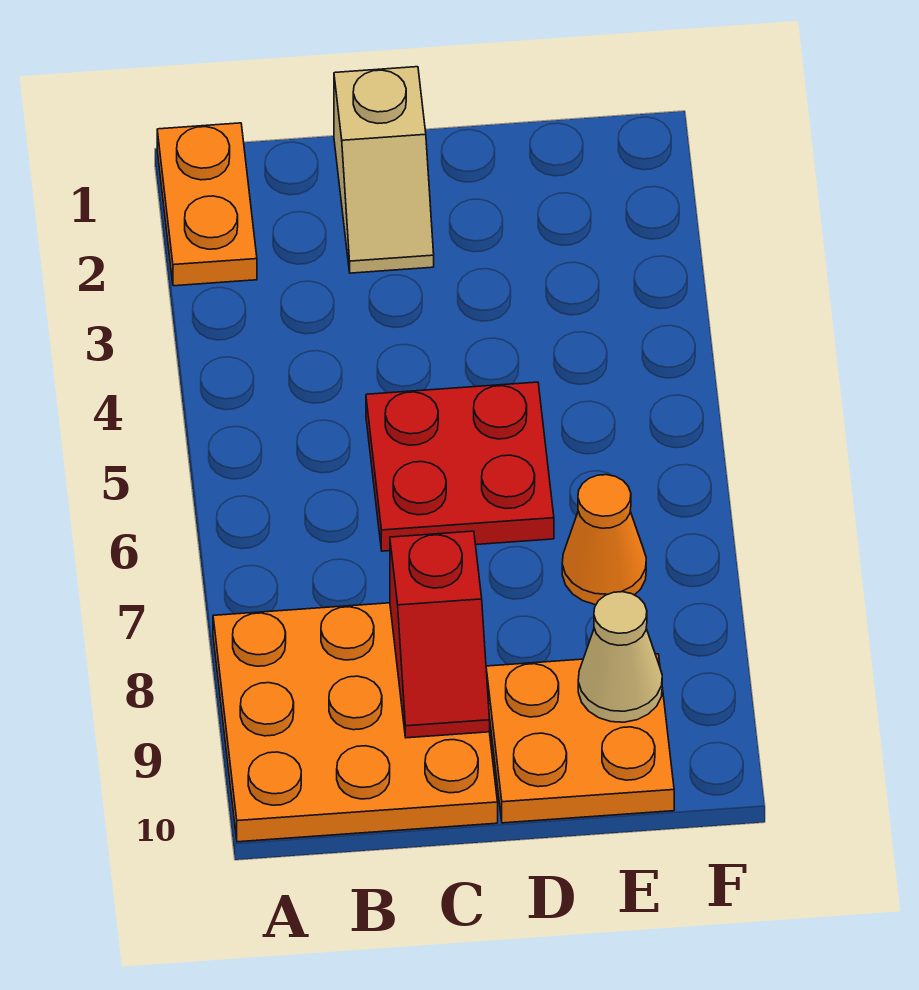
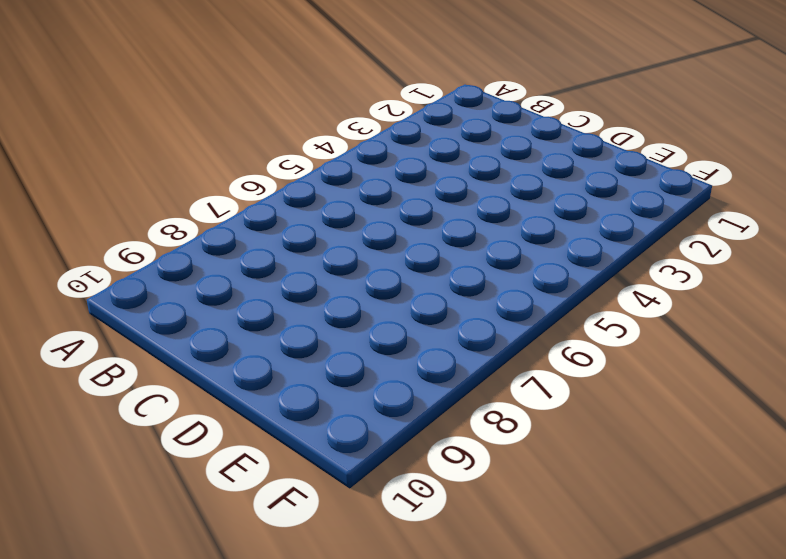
none -> orange plate A1:A2 level 1
none -> orange plate A8:C10 level 1

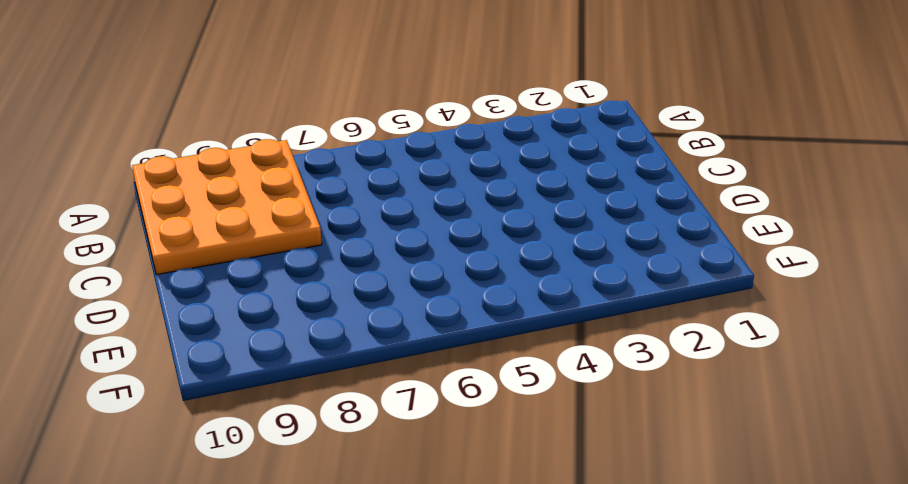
none -> orange plate A1:A2 level 1
none -> tan slope C1:C2 level 1 top 1

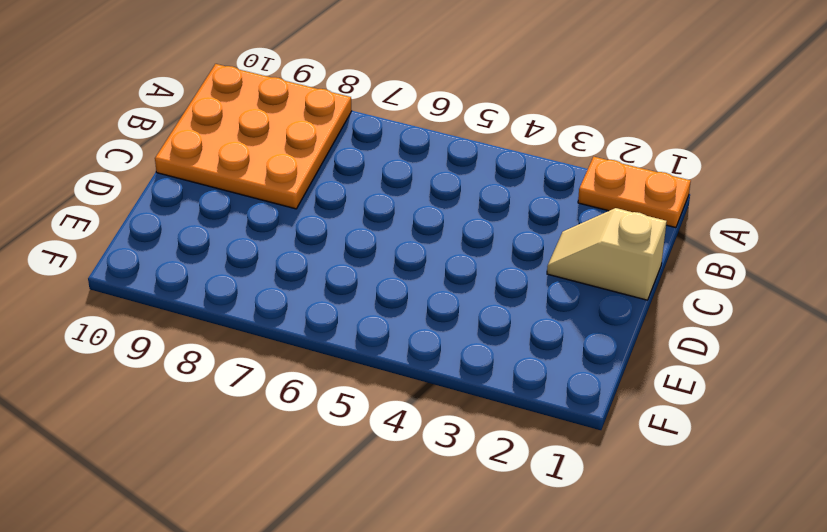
none -> red plate C5:D6 level 1
none -> orange plate D9:E10 level 1

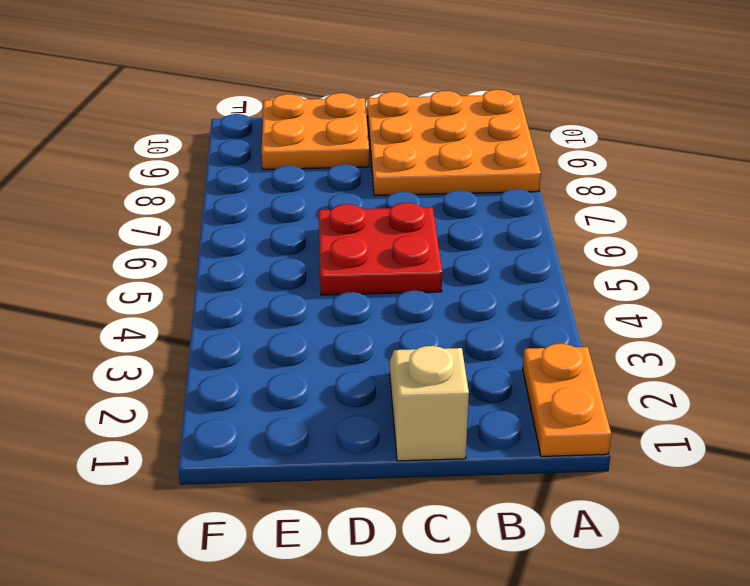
none -> orange cone E7 level 1
none -> red slope C8:C9 level 2 top 8

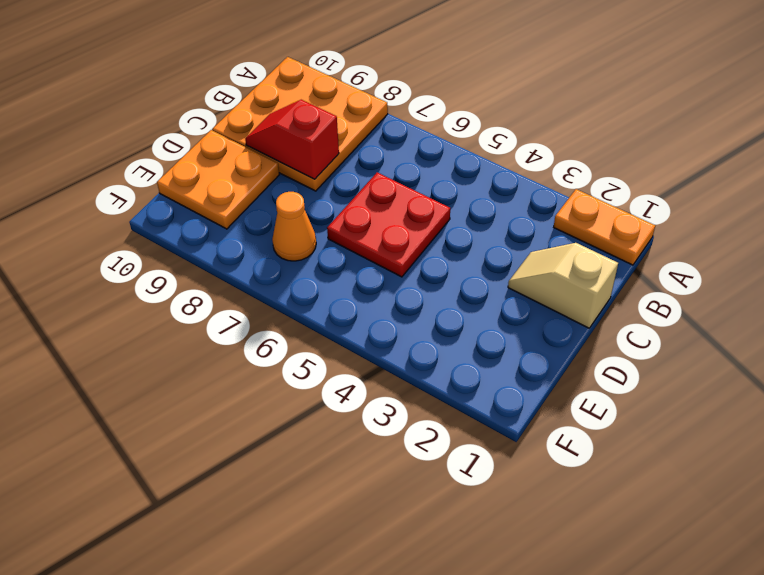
none -> tan cone E9 level 2

